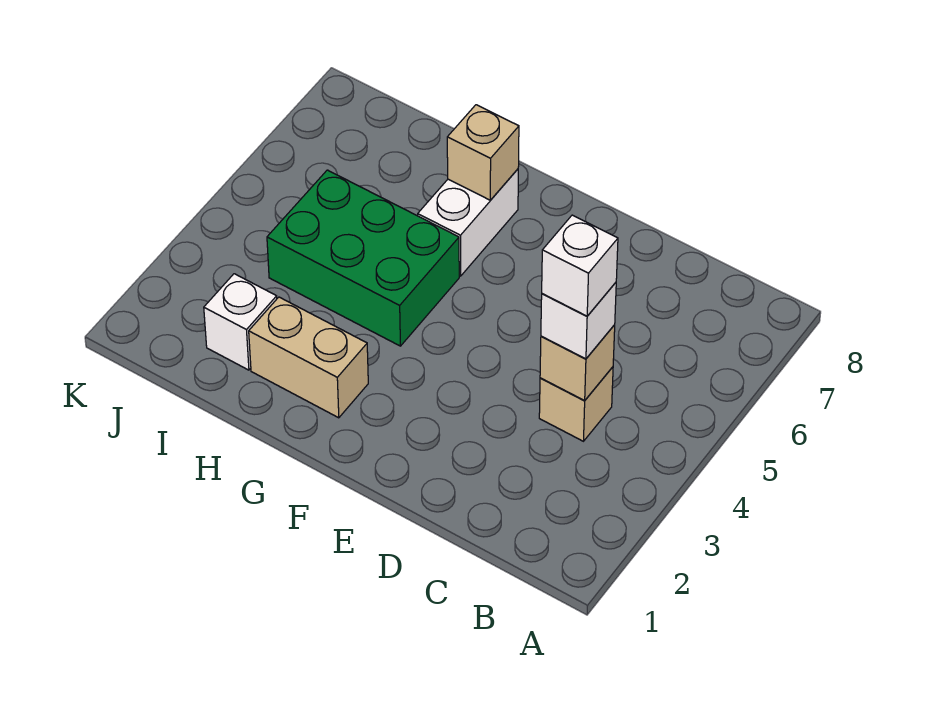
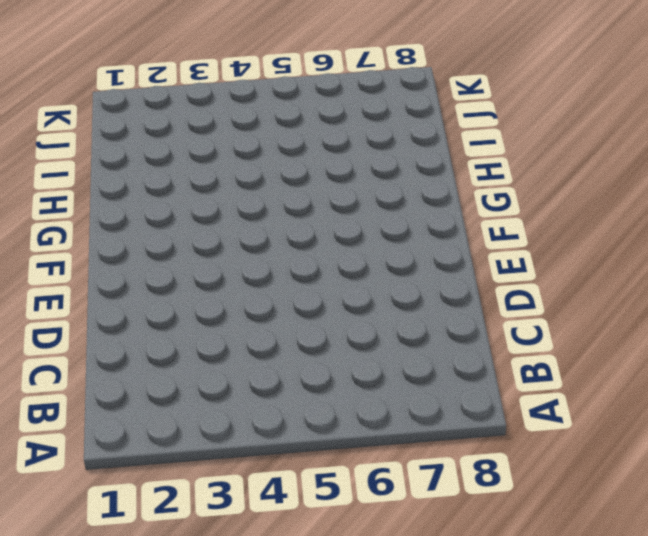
none -> tan brick C4 level 1
none -> tan brick G2:H2 level 1

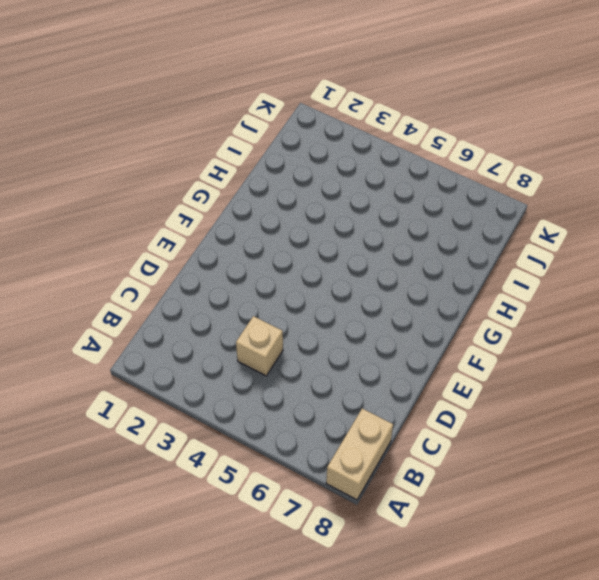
tan brick A8:B8 level 1 -> tan brick G2:H2 level 1
none -> green brick G4:I5 level 1
none -> white brick G6:G7 level 1

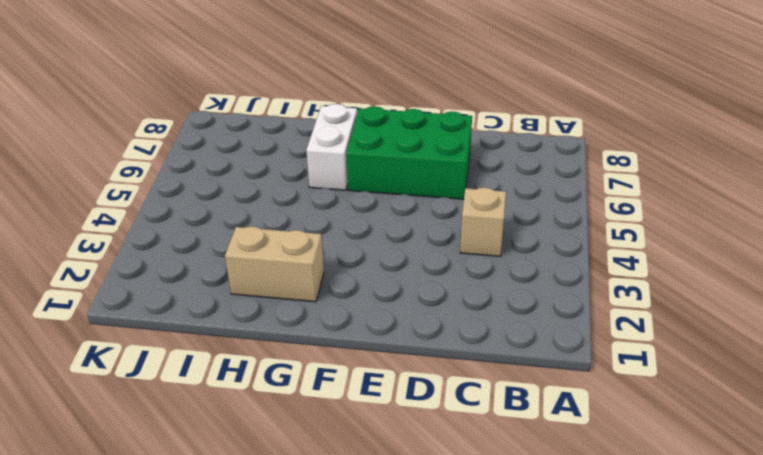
green brick D6:F7 level 1 -> green brick G4:I5 level 1
none -> white brick I2 level 1
none -> tan brick C4 level 2

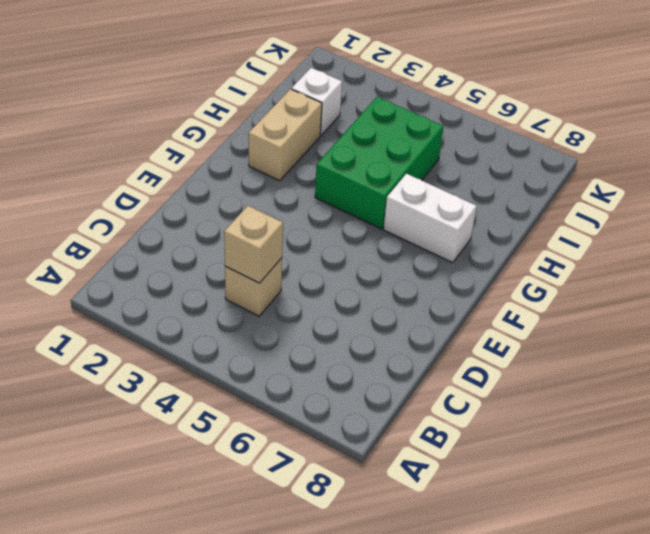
none -> tan brick G7 level 2
none -> white brick C4 level 3

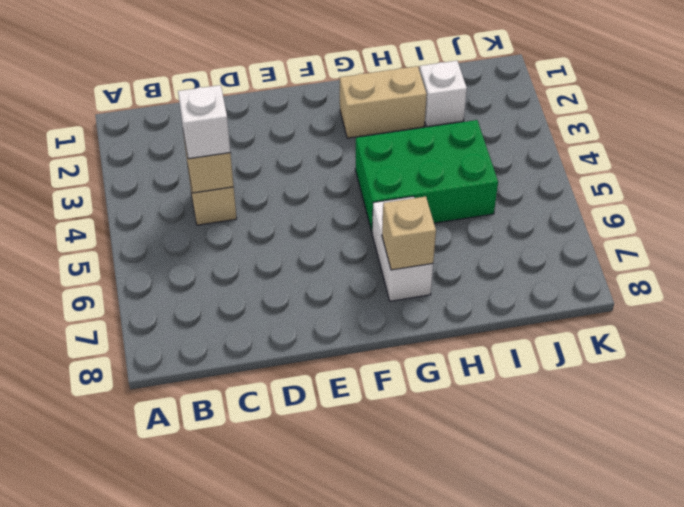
none -> white brick C4 level 4

